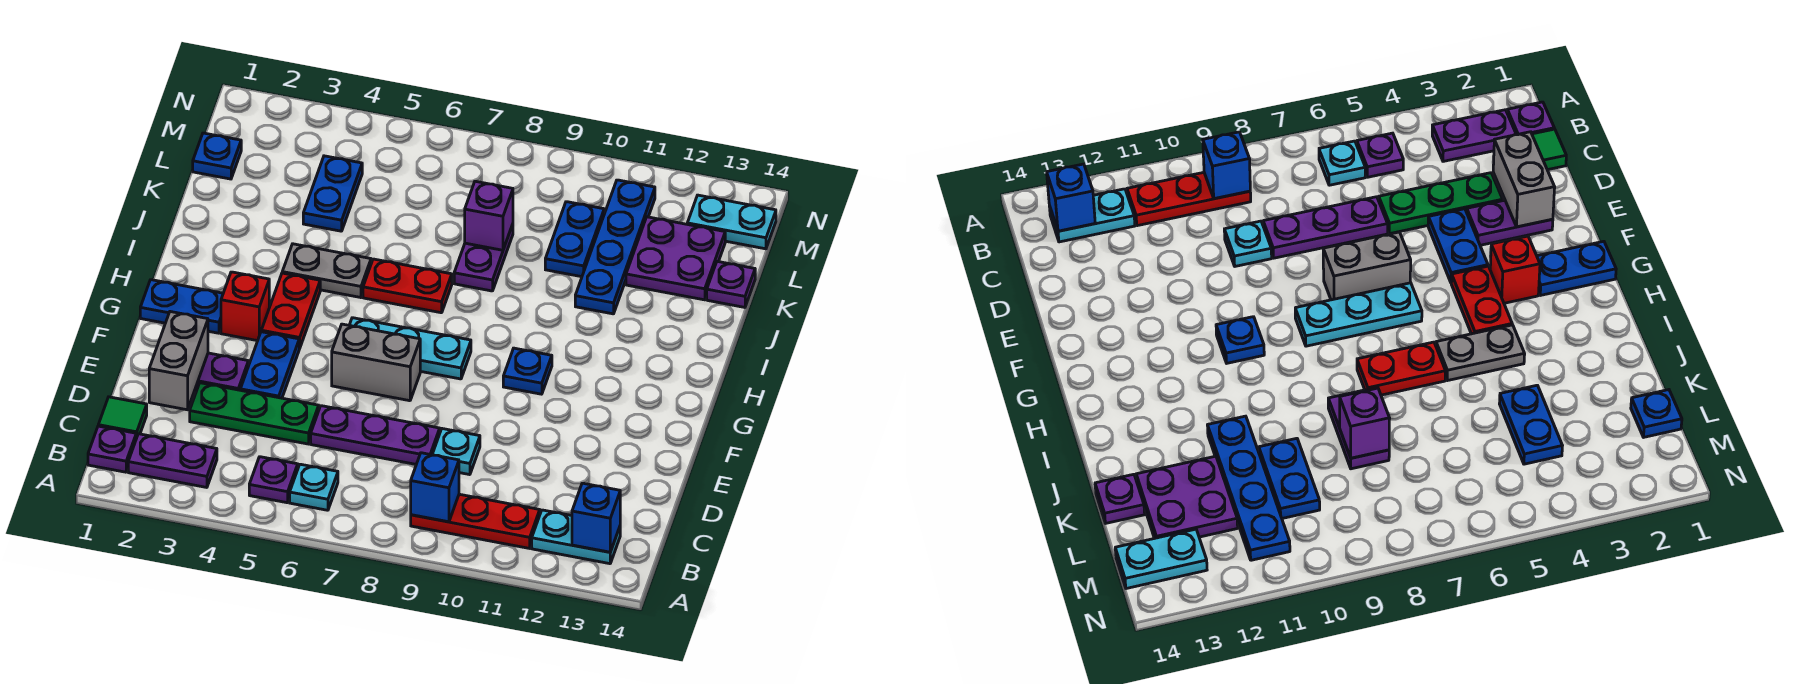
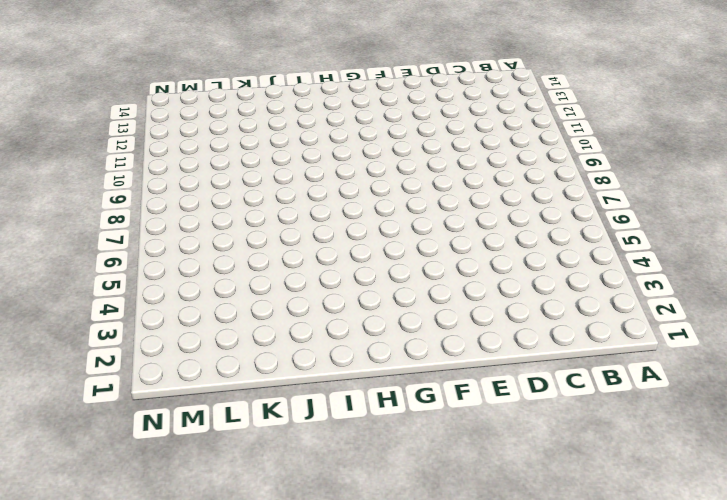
none -> purple plate B1 level 1
none -> purple plate B2:B3 level 1
none -> purple plate B5 level 1
none -> cyan plate B6 level 1

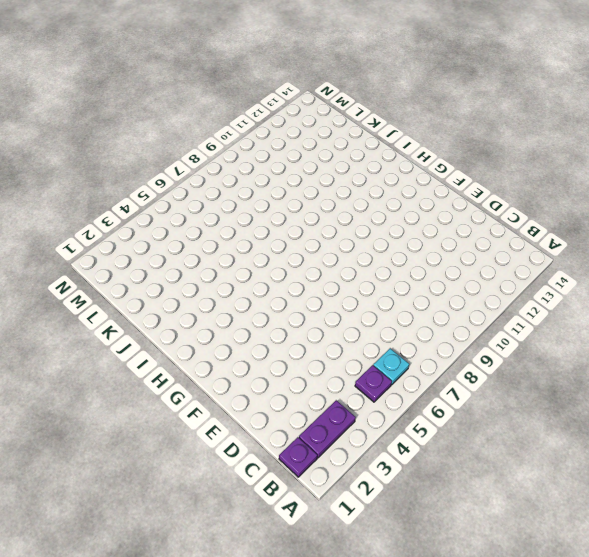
none -> red plate B9:B11 level 1
none -> cyan plate B12:B13 level 1
none -> green tile C1 level 1
none -> green plate D3:D5 level 1

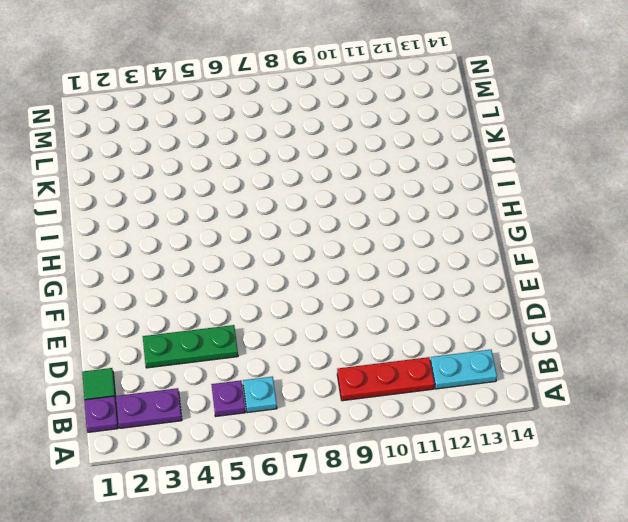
none -> purple plate D6:D8 level 1
none -> cyan plate D9 level 1
none -> purple plate E2:E3 level 1
none -> blue plate E4:F4 level 1

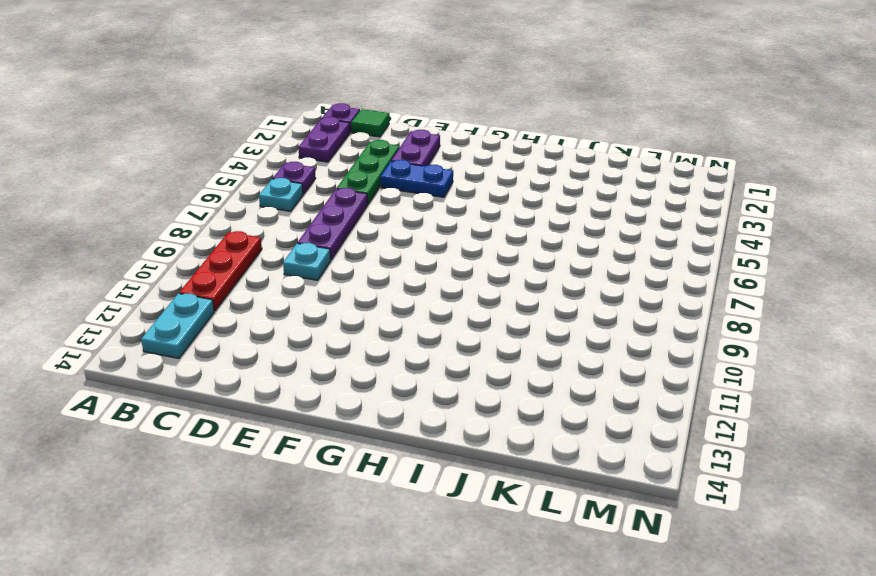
none -> grey brick F6:F7 level 1
none -> blue plate G1:G2 level 1
none -> red brick G3 level 1
none -> red plate G4:H4 level 1

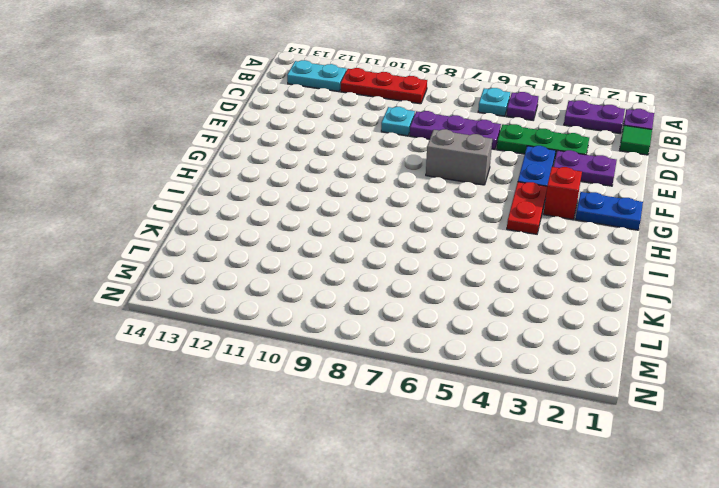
none -> cyan plate G6:G8 level 1
none -> blue plate G10 level 1
none -> grey plate I4:I5 level 1
none -> red plate I6:I7 level 1

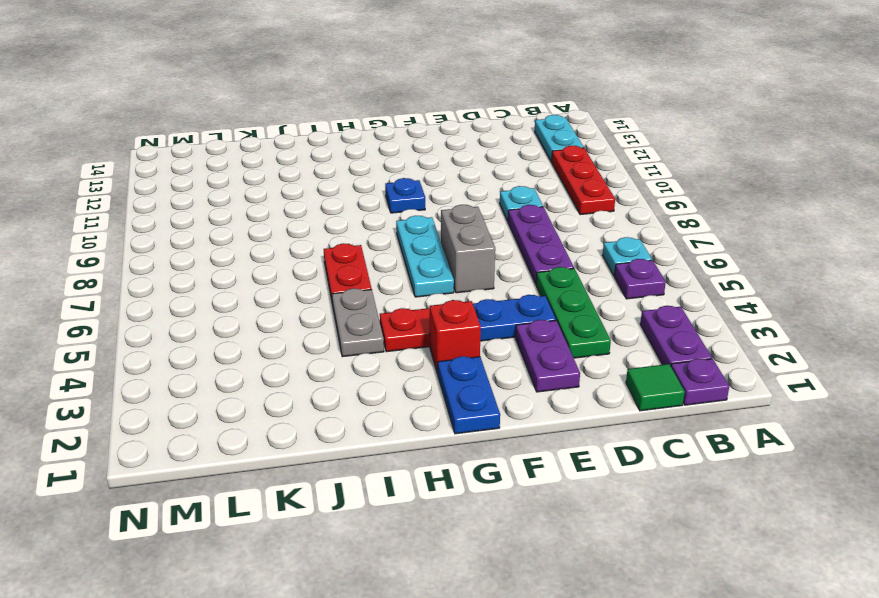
none -> purple plate J8:K8 level 1
none -> blue plate J11:M11 level 1
none -> blue plate K4:L4 level 1
none -> blue plate K10:L10 level 1

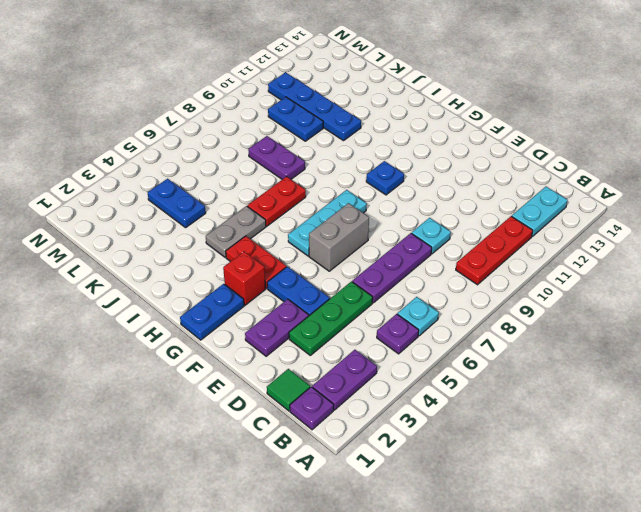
none -> purple plate K12:L13 level 1
none -> purple plate K14 level 1
none -> blue plate L1 level 1
none -> cyan plate M13:M14 level 1

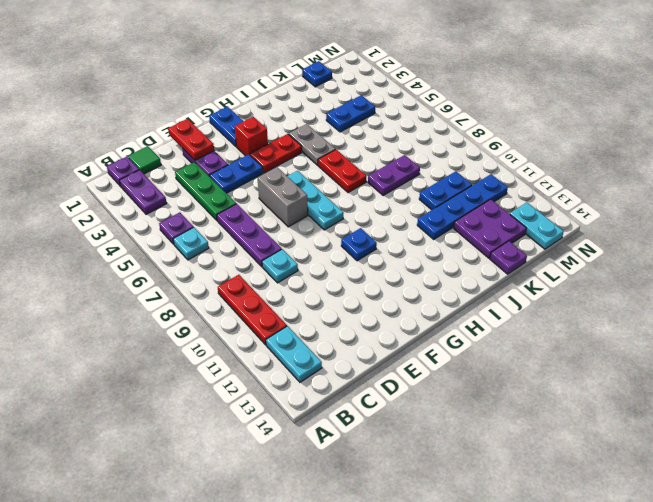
red plate E1:E2 level 2 -> grey brick D2:E2 level 2
none -> blue brick B9 level 2
none -> blue brick B13 level 2
none -> purple brick K8 level 2

